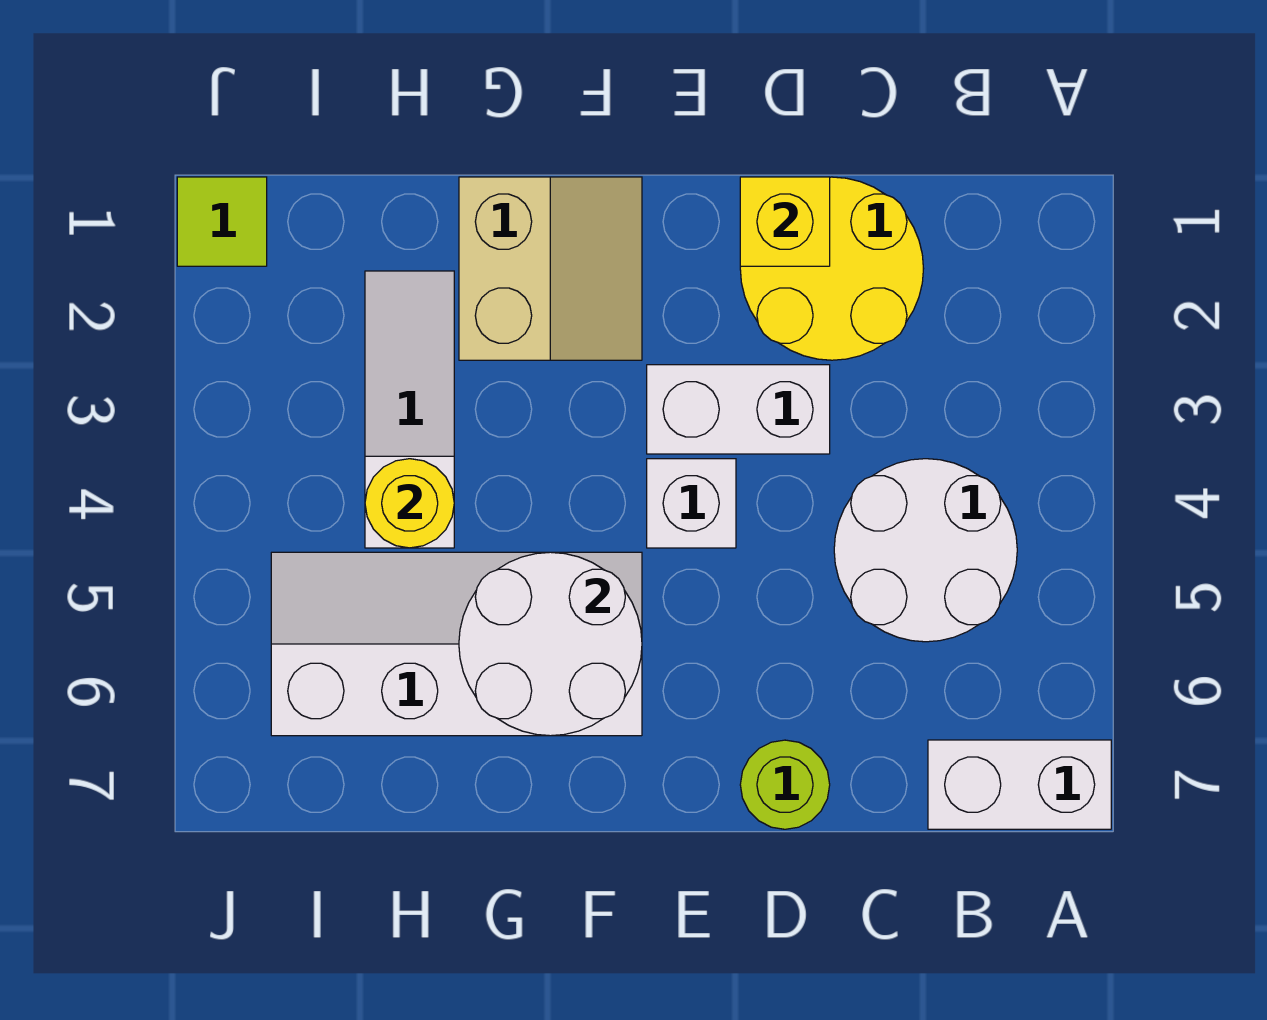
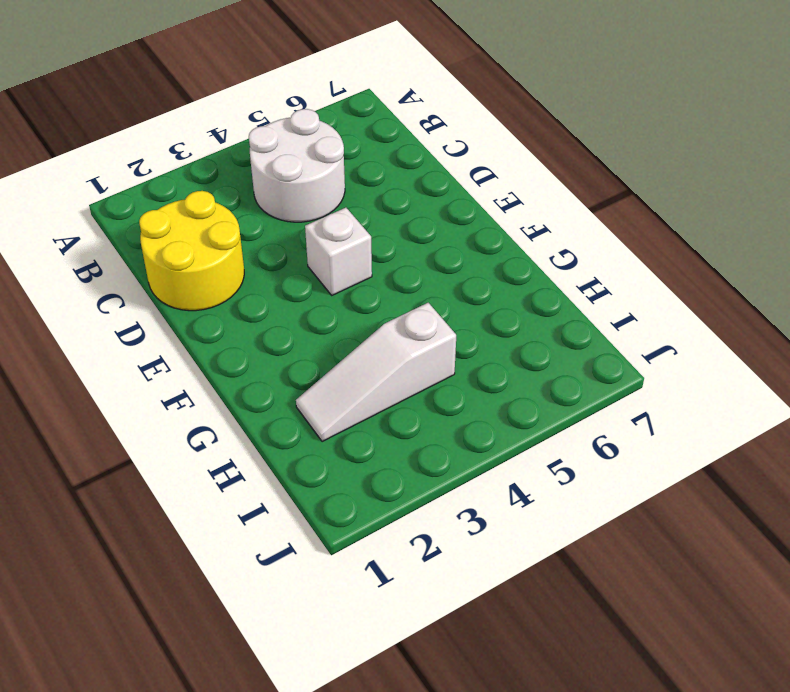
none -> white brick A7:B7 level 1
none -> white brick D3:E3 level 1
none -> lime round brick D7 level 1

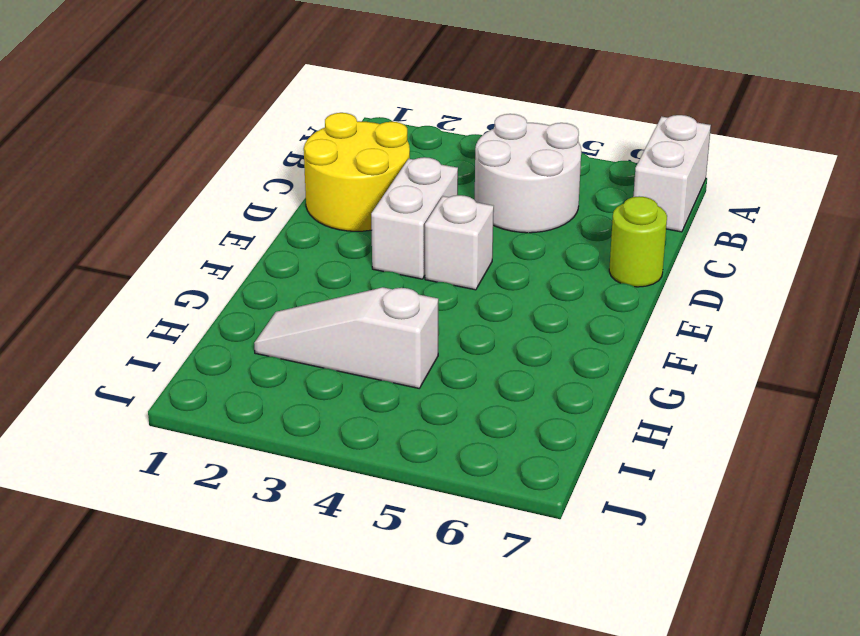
none -> tan slope F1:G2 level 1 top G
none -> white slope F5:I6 level 1 top 6
none -> lime tile J1 level 1

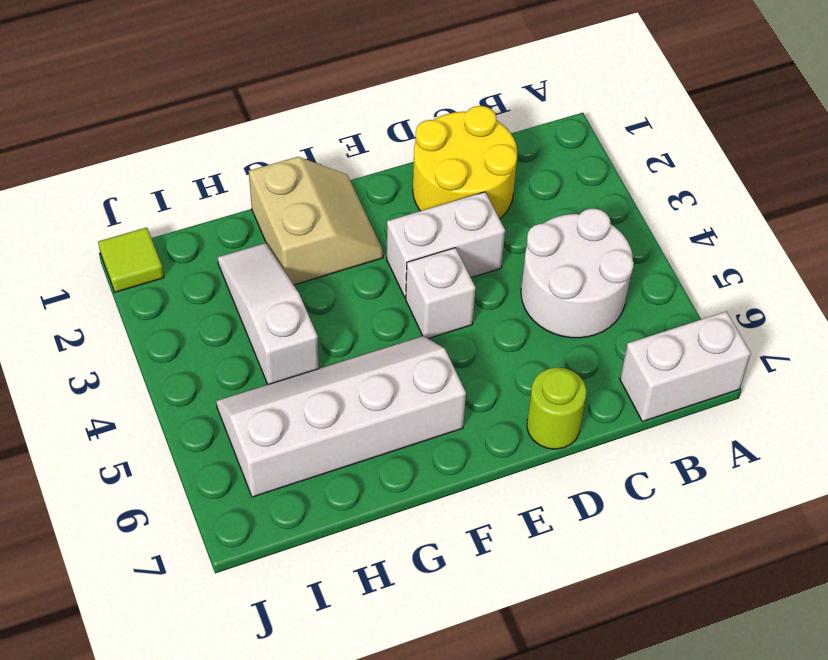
none -> yellow brick D1 level 2
none -> white round brick F5:G6 level 2
none -> yellow round brick H4 level 2

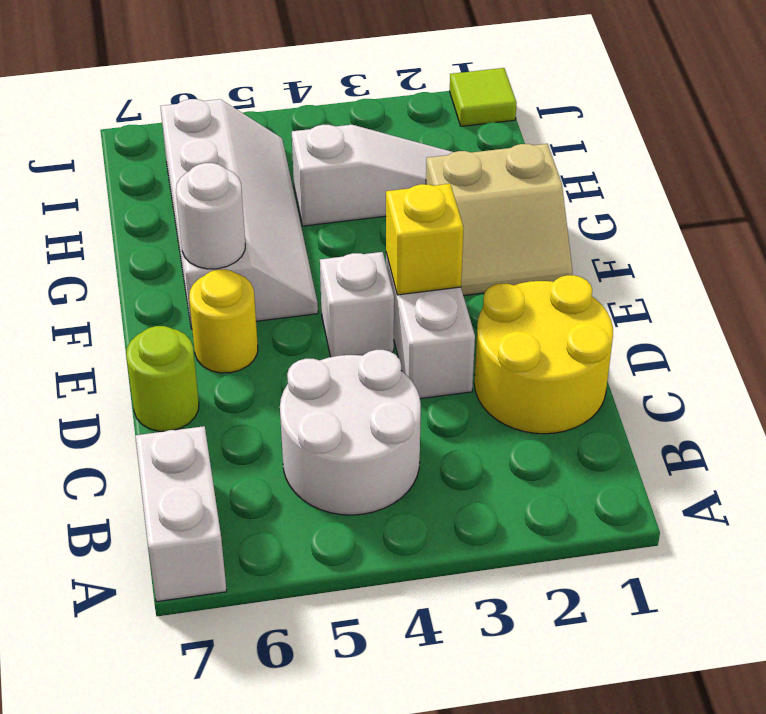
yellow brick E3 level 2 -> yellow brick D1 level 2
yellow round brick E6 level 1 -> yellow round brick H4 level 2
white round brick F6 level 2 -> white round brick F5:G6 level 2

